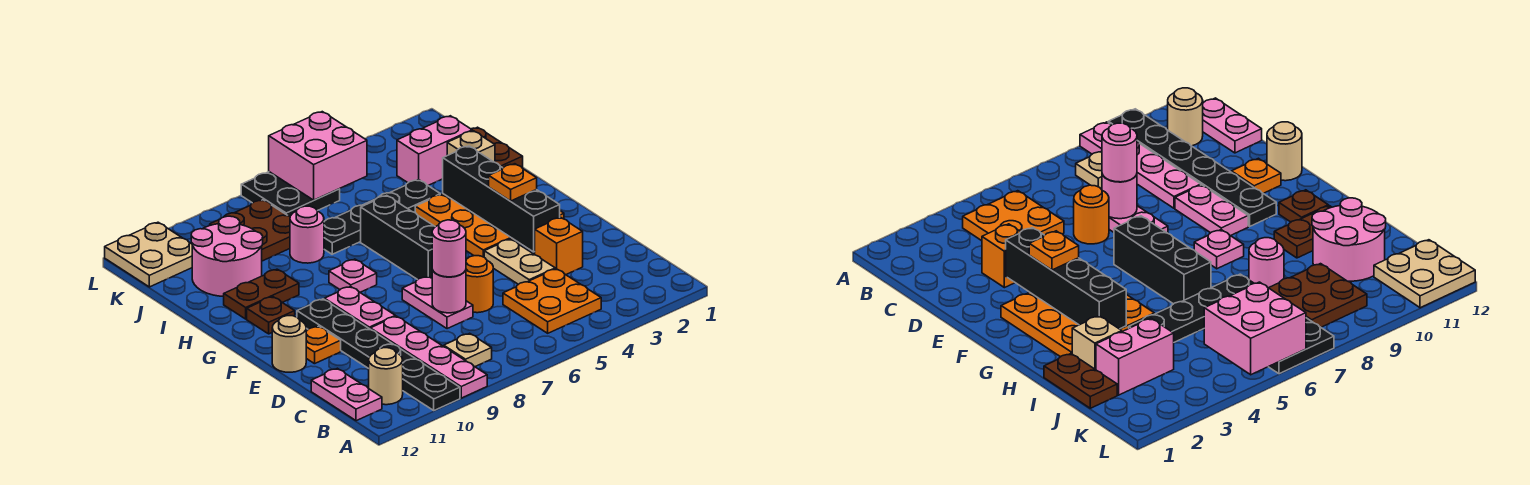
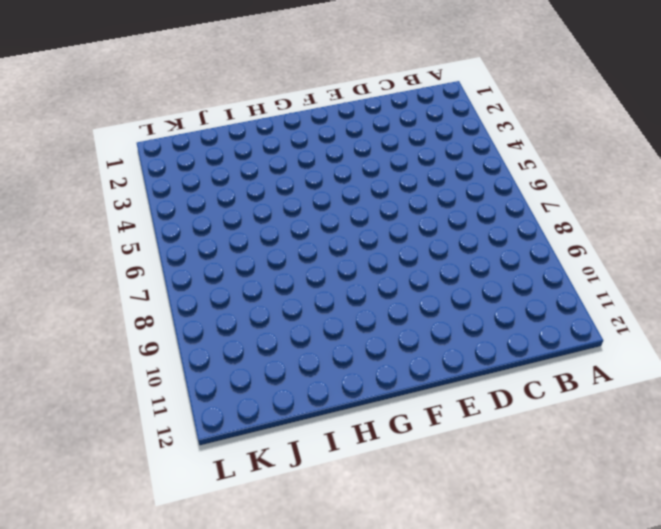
none -> pink plate A9:D9 level 1
none -> black plate A10:F10 level 1
none -> orange plate B4:C5 level 1
none -> tan plate B8 level 1

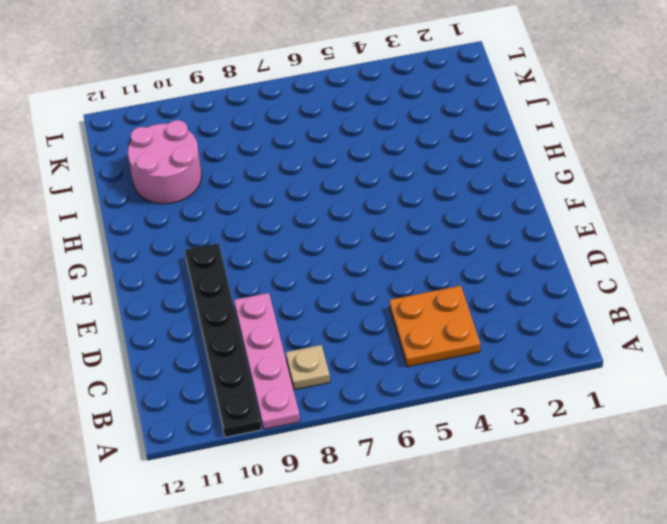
none -> tan round brick B11 level 1
none -> pink plate B12:C12 level 1
none -> orange brick D3 level 1
none -> tan plate D4:E4 level 1

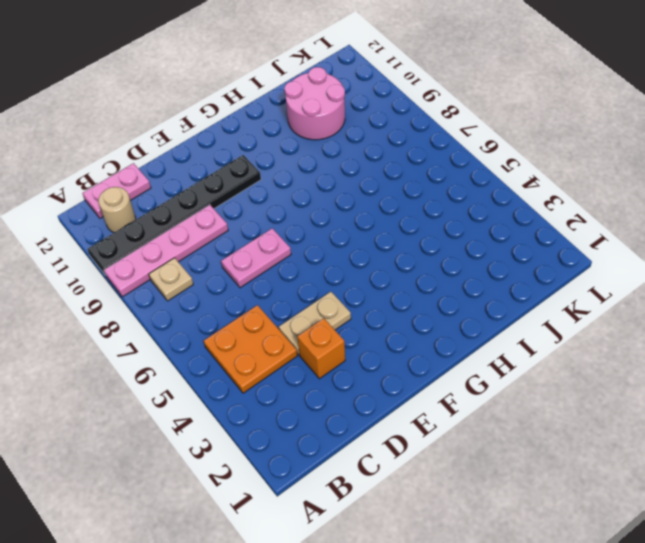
none -> orange round brick D6 level 1
none -> pink plate E9:F9 level 1
none -> orange plate E11 level 1
none -> tan round brick E12 level 1

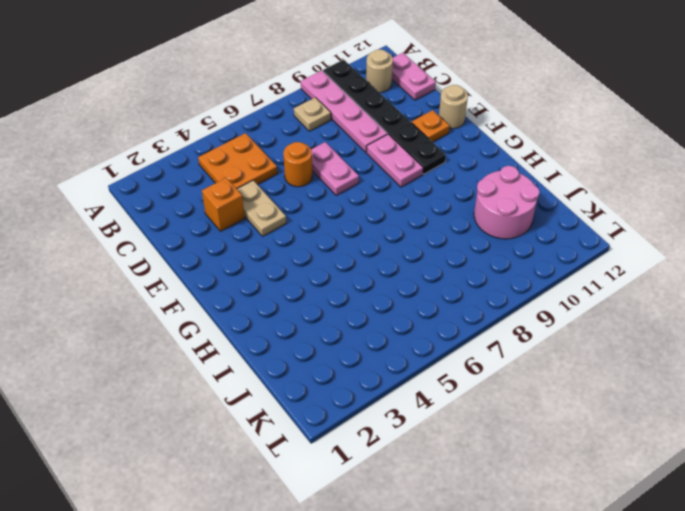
none -> orange plate F2:H4 level 1
none -> black brick F6:H6 level 1
none -> pink plate G8 level 1
none -> brown plate G11 level 1

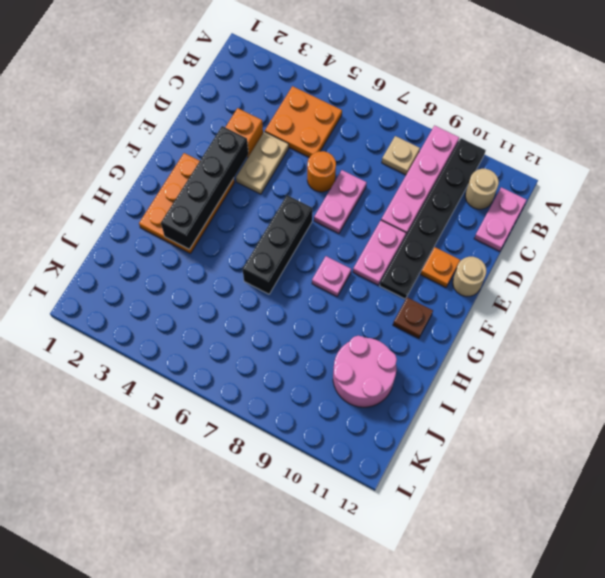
orange plate F2:H3 level 1 -> orange plate F2:H4 level 1
none -> brown plate H10:H11 level 1
none -> brown plate I1:J1 level 1
none -> tan brick I2 level 1
none -> black plate I4:I7 level 1

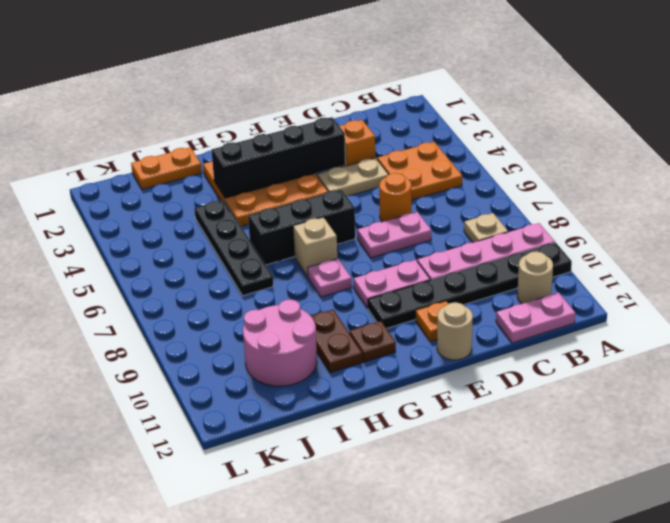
tan brick G7 level 1 -> tan brick I2 level 1
orange plate I1:J1 level 1 -> brown plate I1:J1 level 1
none -> pink round brick I8 level 1
none -> pink brick J2:J3 level 1
none -> brown plate J8:K9 level 1
none -> black plate K6:L7 level 1

